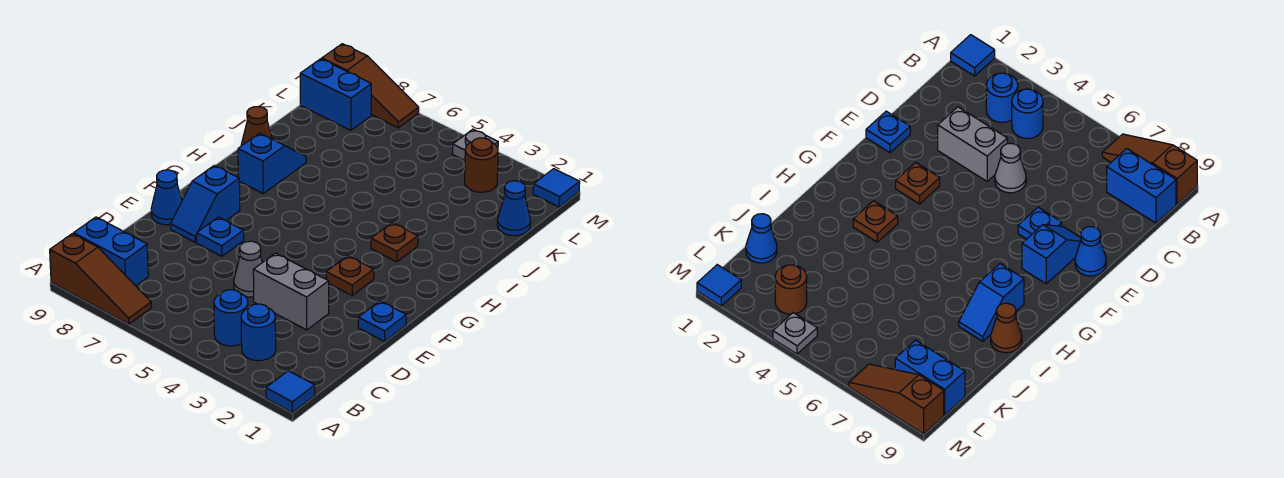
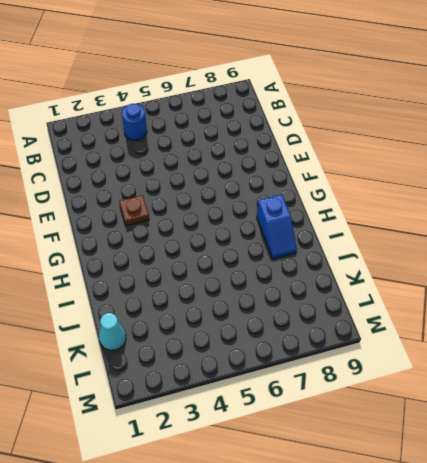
cyan cone K1 level 1 -> blue cone K1 level 1
none -> blue tile A1 level 1
none -> brown slope A7:A9 level 1 top 9
none -> blue round brick B3 level 1

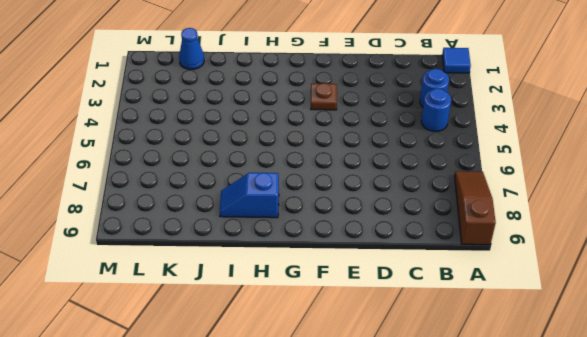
none -> blue brick B8:B9 level 1
none -> grey brick D3:D4 level 1
none -> grey cone D5 level 1

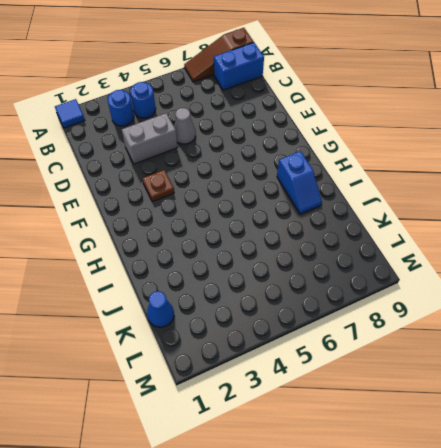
none -> blue plate E1 level 1
none -> blue plate E7 level 1
none -> blue slope E8:F8 level 1 top F

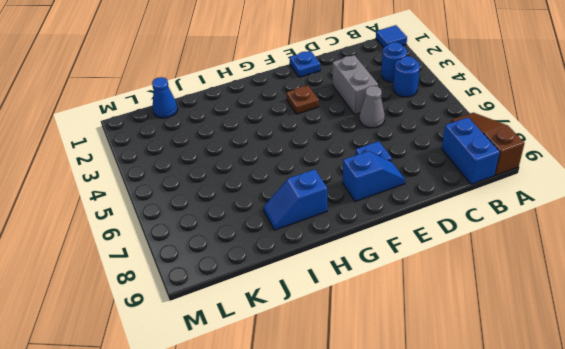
none -> blue cone E9 level 1
none -> brown plate H3 level 1
none -> brown cone I9 level 1

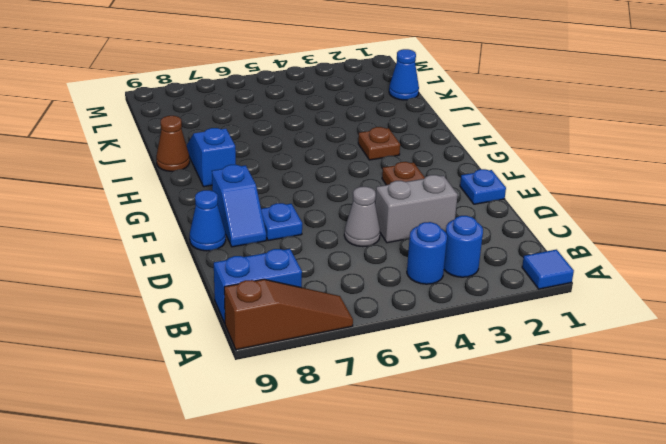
none -> brown round brick L3 level 1
none -> blue brick L8:L9 level 1
none -> blue tile M1 level 1

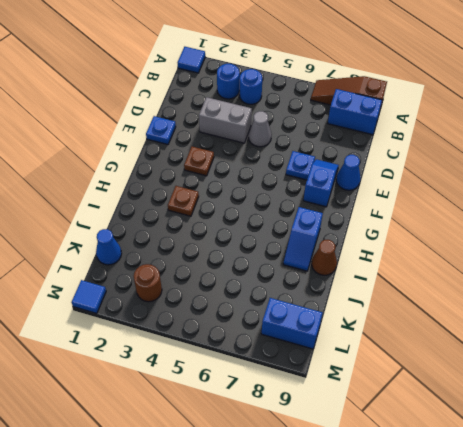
none -> grey plate M4 level 1
none -> brown slope M7:M9 level 1 top 9

